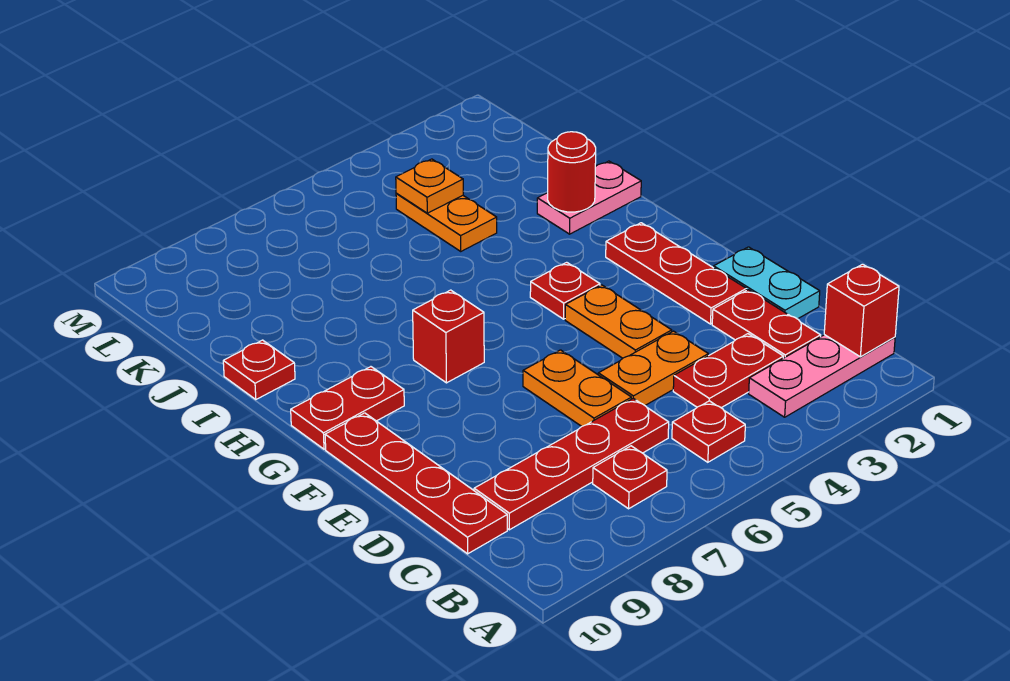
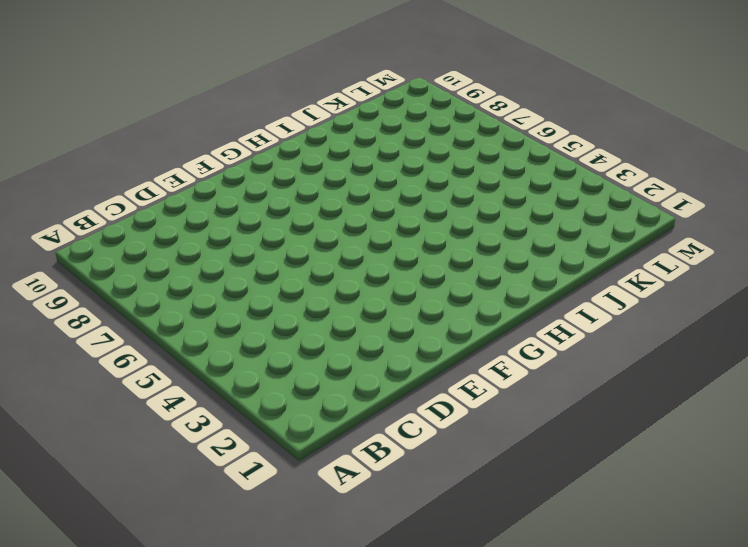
none -> pink plate B1:B3 level 1
none -> red plate B5 level 1
none -> red plate B7 level 1

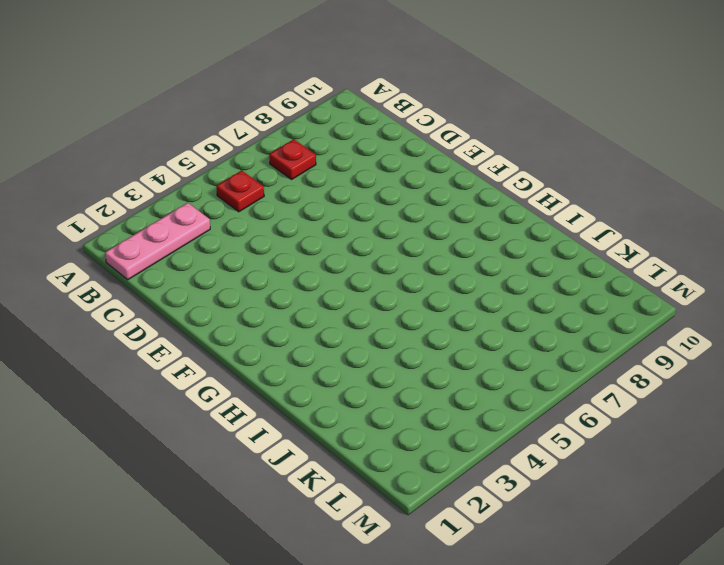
none -> red plate C2:D2 level 1
none -> red plate C3:C4 level 1
none -> red plate C6:C9 level 1

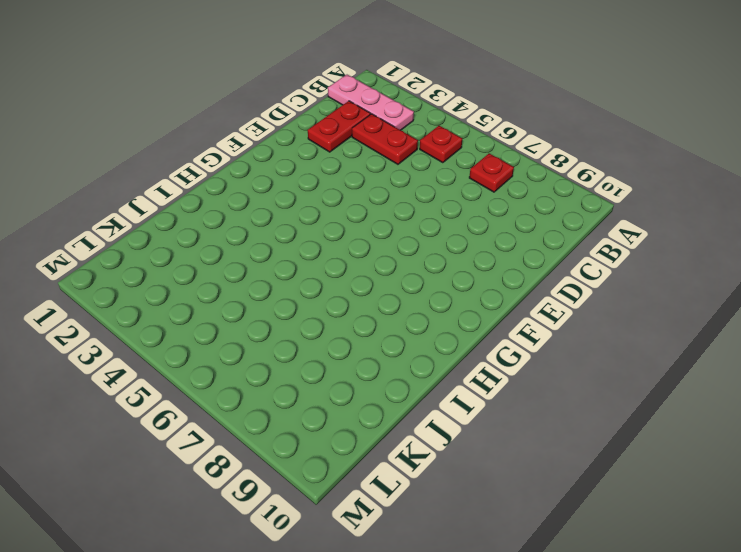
none -> red plate C6:C9 level 1
none -> red plate C10:F10 level 1
none -> cyan plate D1:E1 level 1

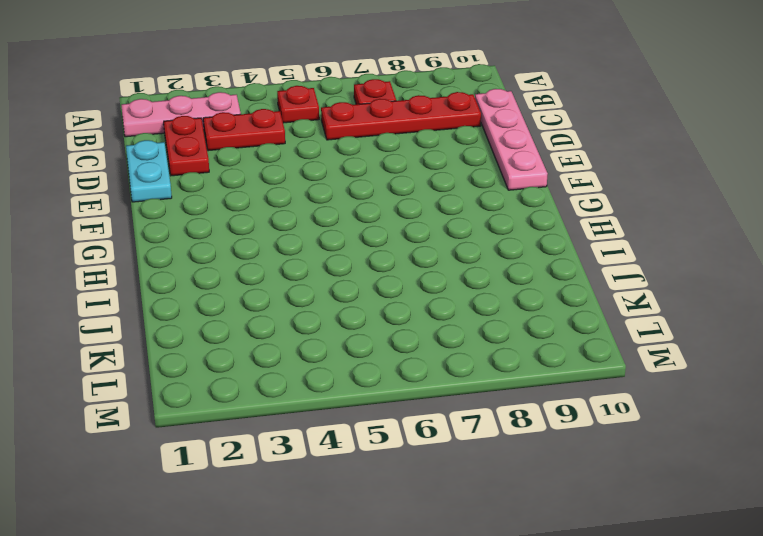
pink plate C10:F10 level 1 -> red plate C10:F10 level 1
none -> orange plate D4:D5 level 1
none -> orange plate D6:E6 level 1
none -> red plate E2:G2 level 1

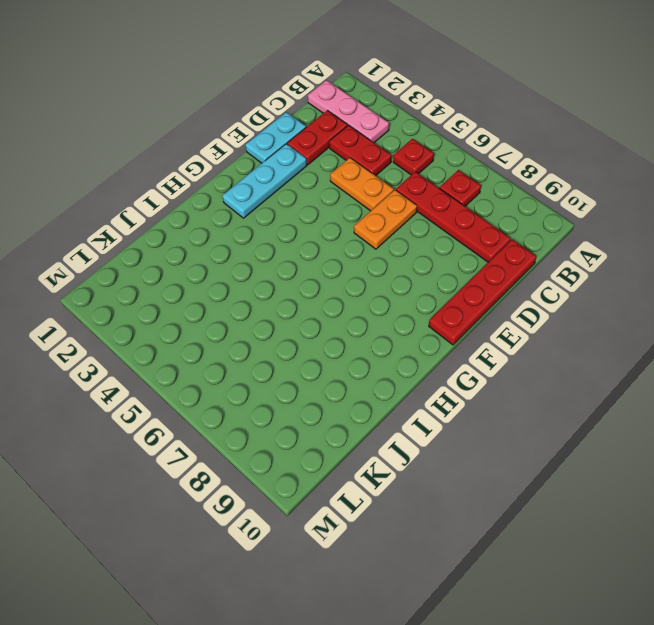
cyan plate E2:G2 level 1 -> red plate E2:G2 level 1
none -> orange plate E4:F4 level 1
none -> red plate G4 level 1
none -> red brick G7 level 1

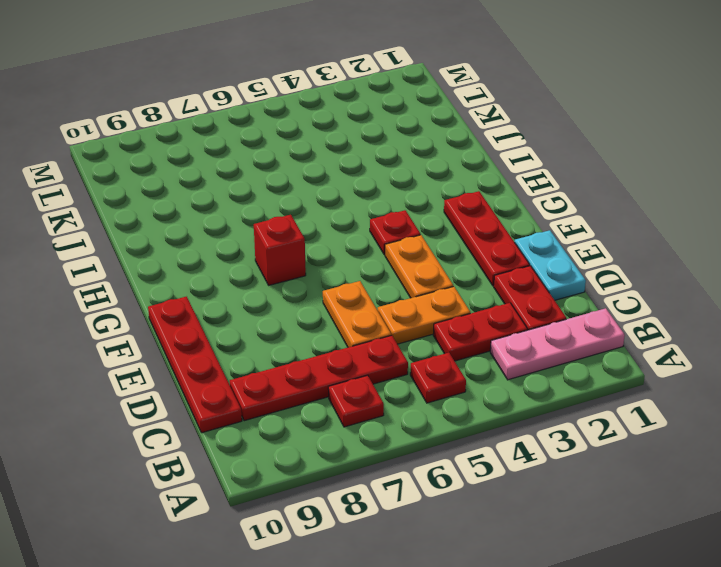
none -> red plate G9:G10 level 1
none -> pink plate I1:I2 level 1
none -> red plate I10 level 1

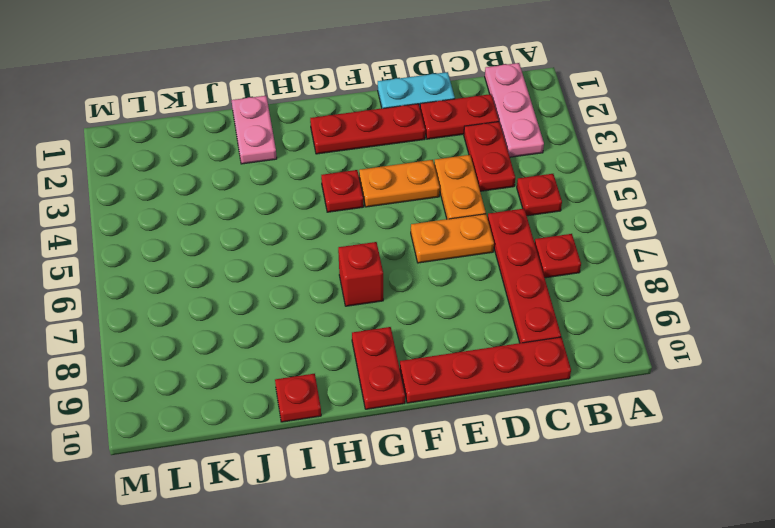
none -> orange plate J4:K4 level 1
none -> red brick B1 level 2
none -> red round brick I2 level 2

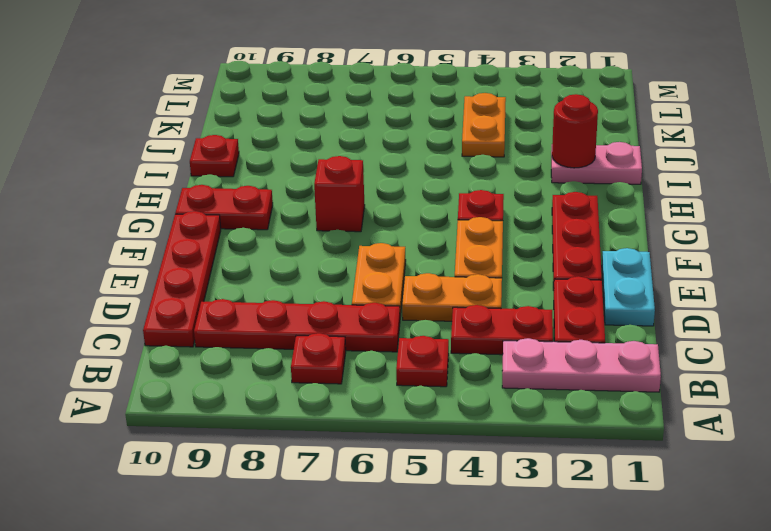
none -> red brick B1 level 2
none -> orange plate K4 level 2

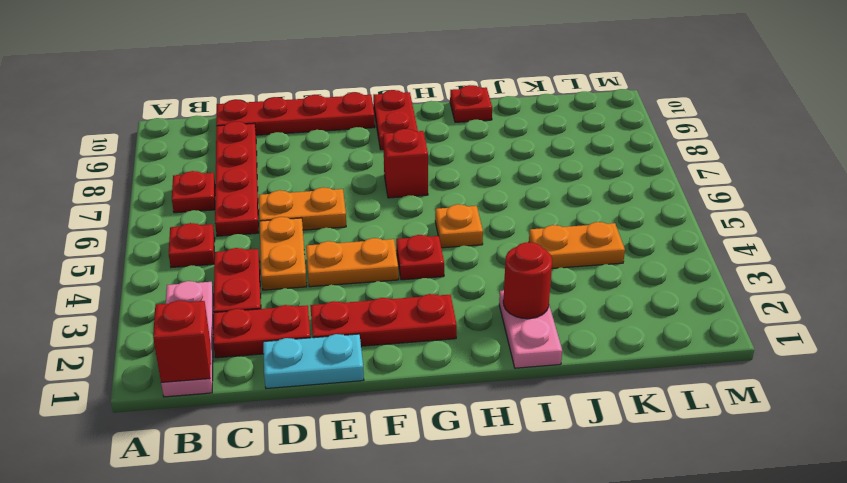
orange plate H5 level 1 -> orange plate K4 level 2

